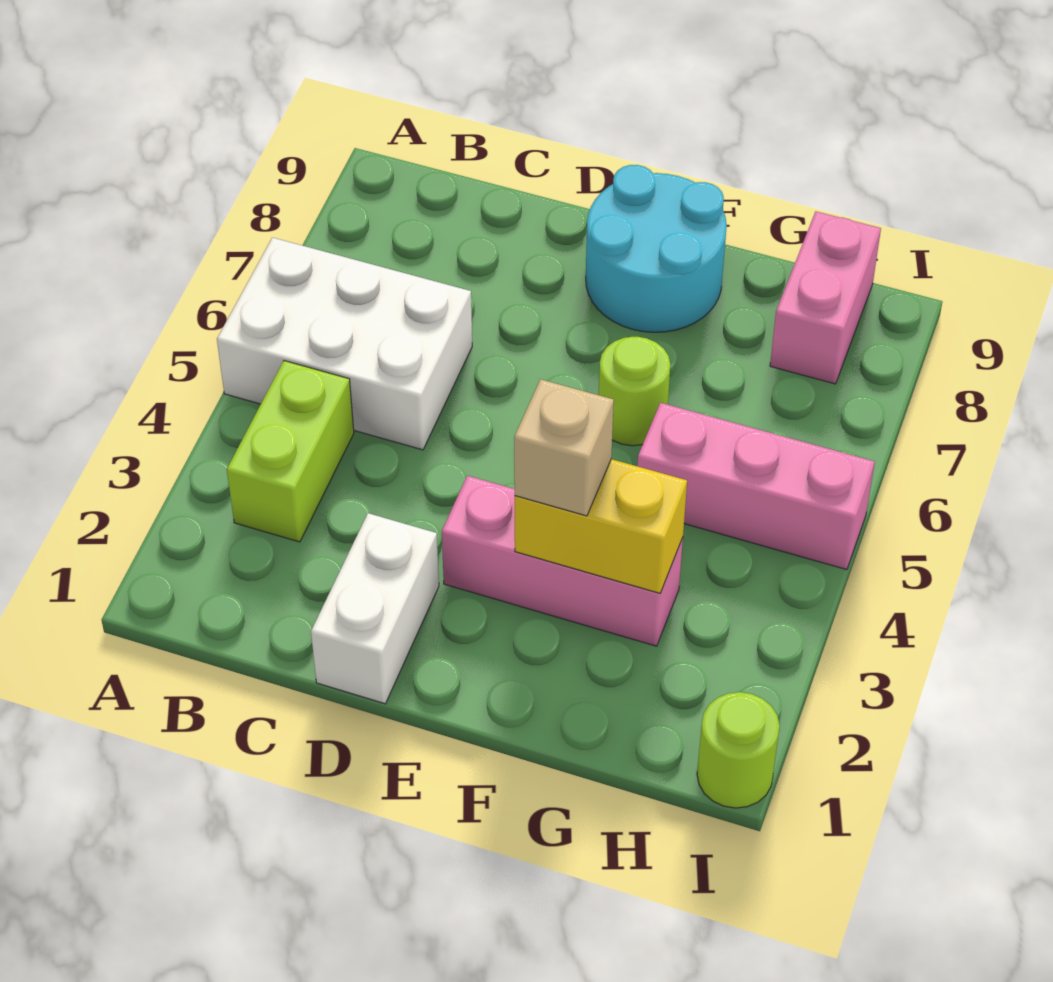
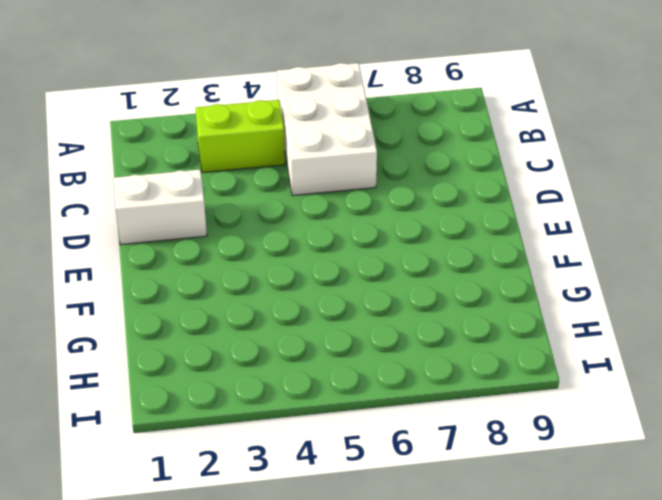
none -> pink brick E3:G3 level 1
none -> cyan round brick E8:F9 level 1

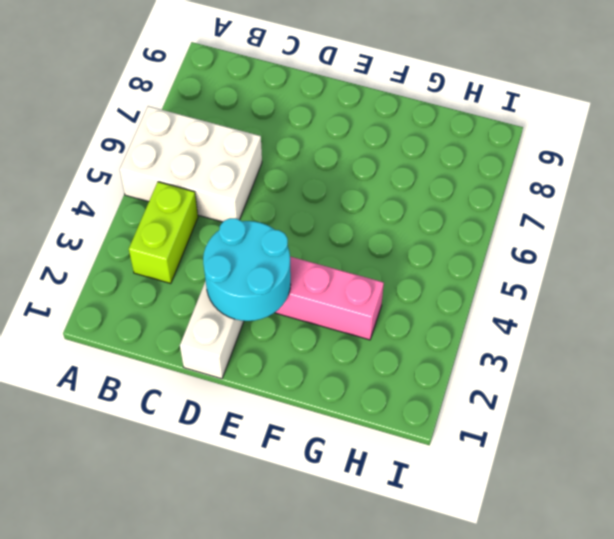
cyan round brick D2:E3 level 2 -> cyan round brick E8:F9 level 1
none -> lime round brick F6 level 1
none -> pink brick G5:I5 level 1

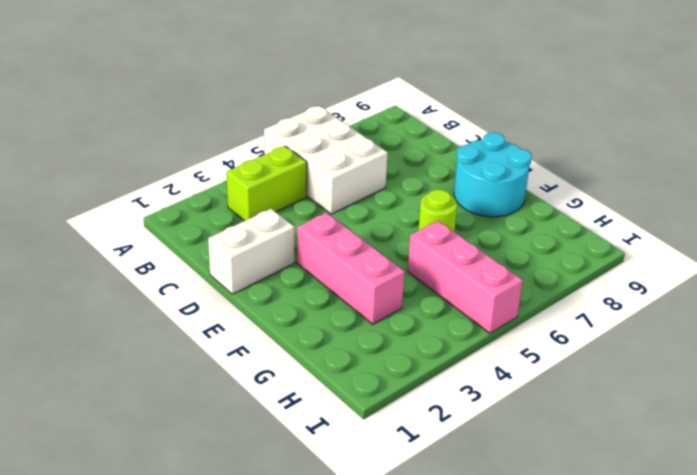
none -> pink brick H8:H9 level 1
none -> lime round brick I1 level 1

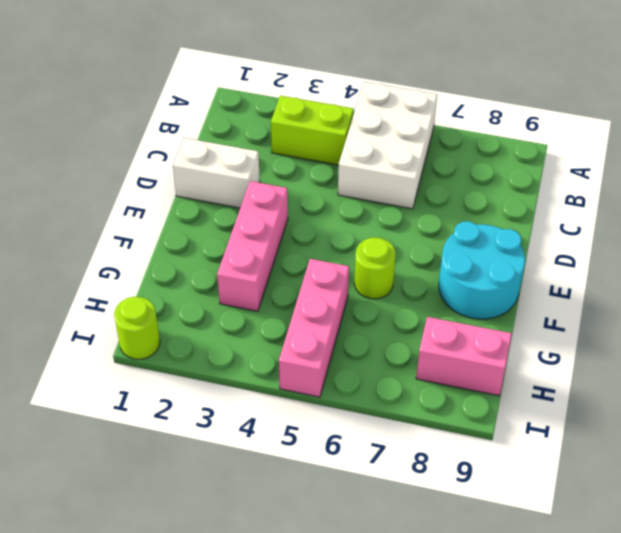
none -> yellow brick F3:G3 level 2
none -> tan brick F3 level 3

